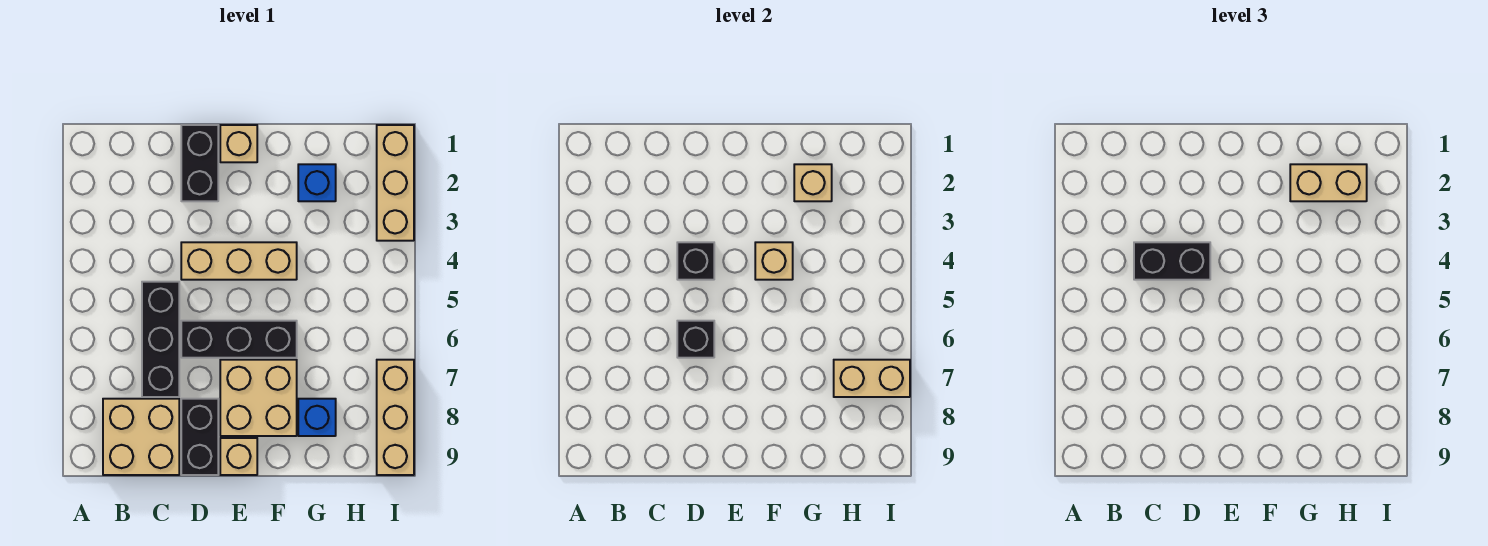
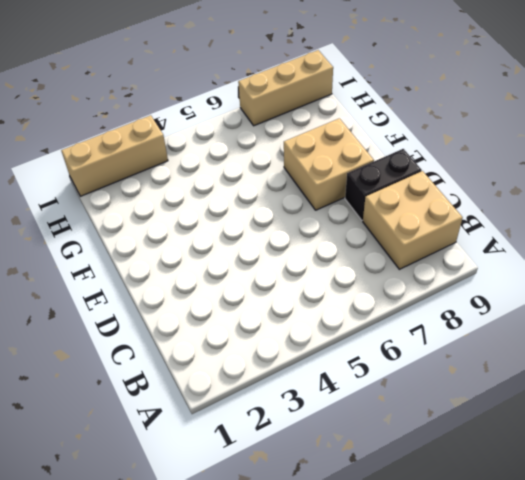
none -> black brick C5:C7 level 1
none -> black brick D1:D2 level 1
none -> tan brick D4:F4 level 1

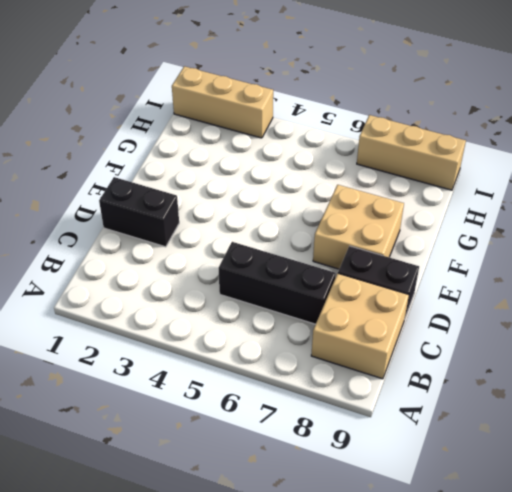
none -> tan brick D4:F4 level 1
none -> black brick D6:F6 level 1
none -> tan brick E1 level 1

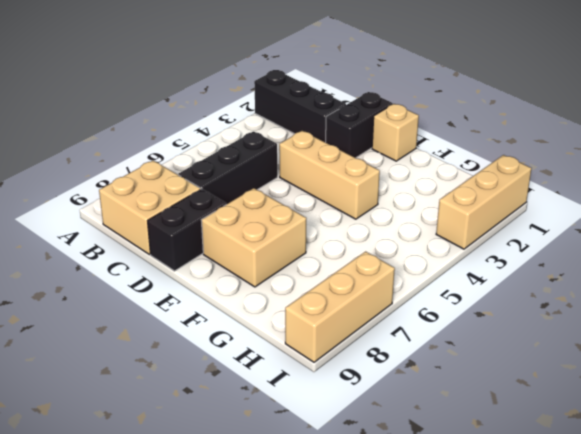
black brick A2:C2 level 1 -> black brick D6:F6 level 1
none -> tan brick E9 level 1
none -> blue brick G2 level 1
none -> blue brick G8 level 1

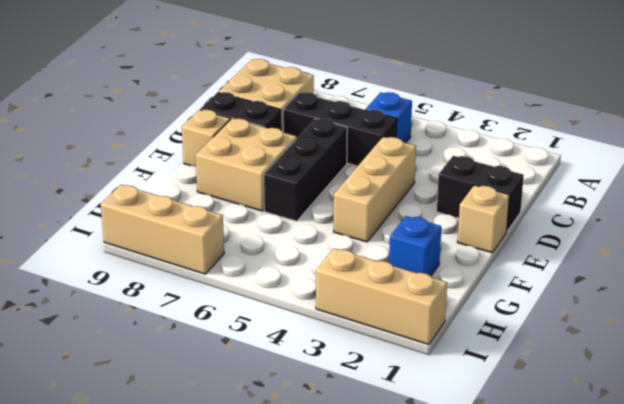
blue brick B5 level 1 -> blue brick G8 level 1
none -> black brick D4 level 2
none -> black brick D6 level 2
none -> tan brick F4 level 2

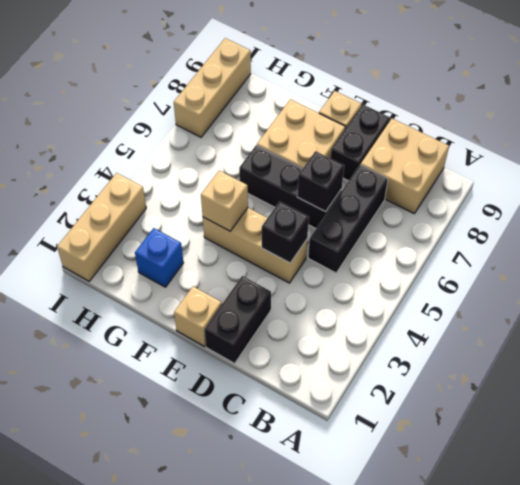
none -> blue brick G8 level 1
none -> tan brick G2 level 2
none -> tan brick H7:I7 level 2

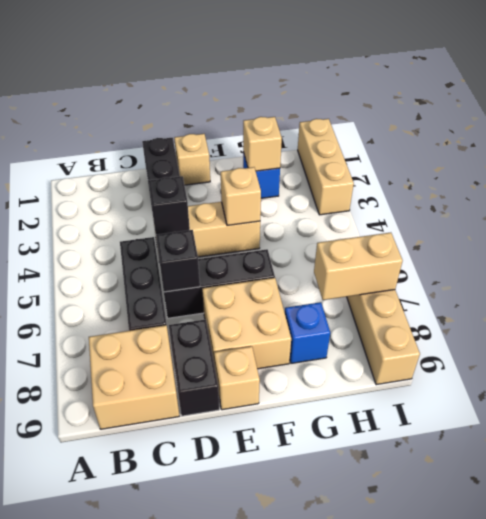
none -> black brick C4:D4 level 3
none -> tan brick G2:H2 level 3

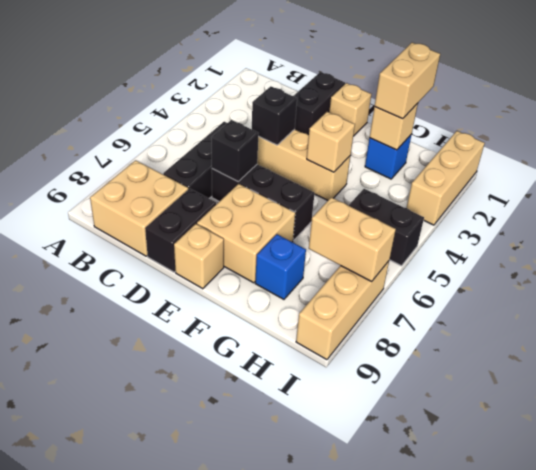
tan brick G1:G2 level 3 -> tan brick G2:H2 level 3
black brick H5:I5 level 1 -> black brick C4:D4 level 3

